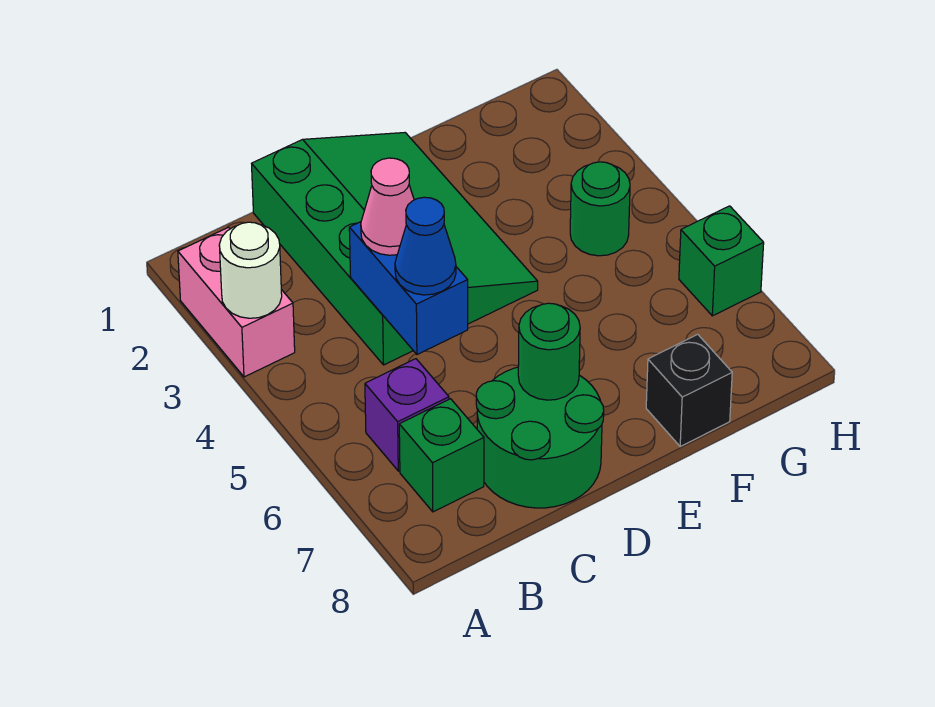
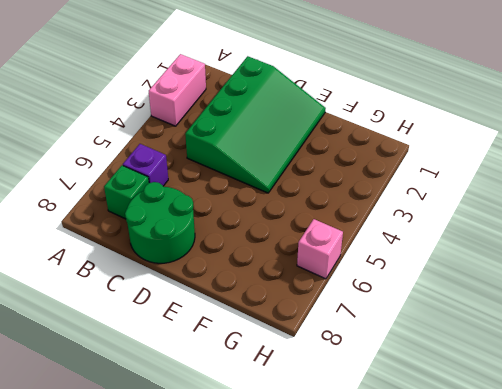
pink brick H6 level 1 -> green brick H6 level 1
none -> black brick F8 level 1
none -> green round brick G4 level 1
none -> white round brick A3 level 2

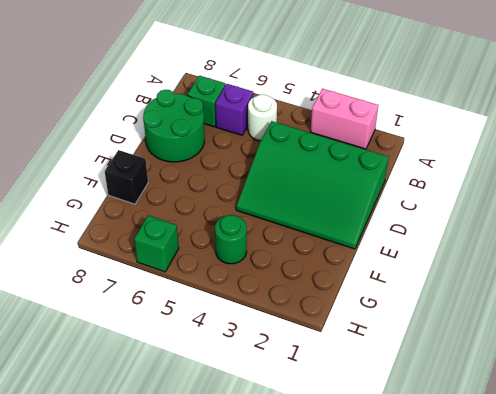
white round brick B5 level 1 -> white round brick A3 level 2
none -> blue brick C4:C5 level 2
none -> green round brick D7 level 2
none -> pink cone C4 level 3

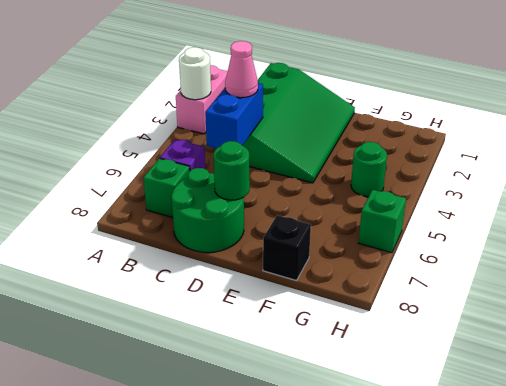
none -> blue cone C5 level 3

